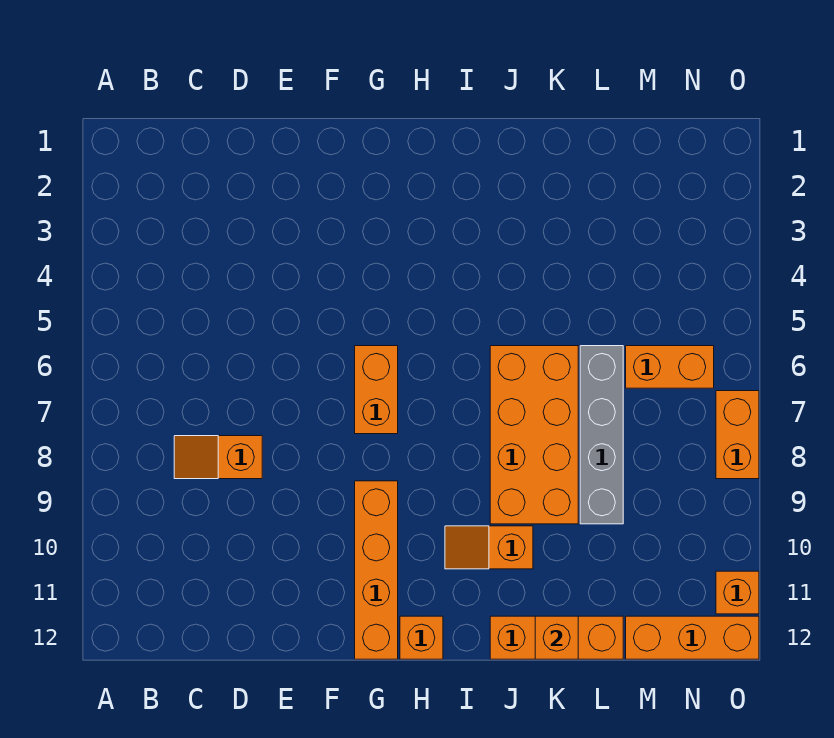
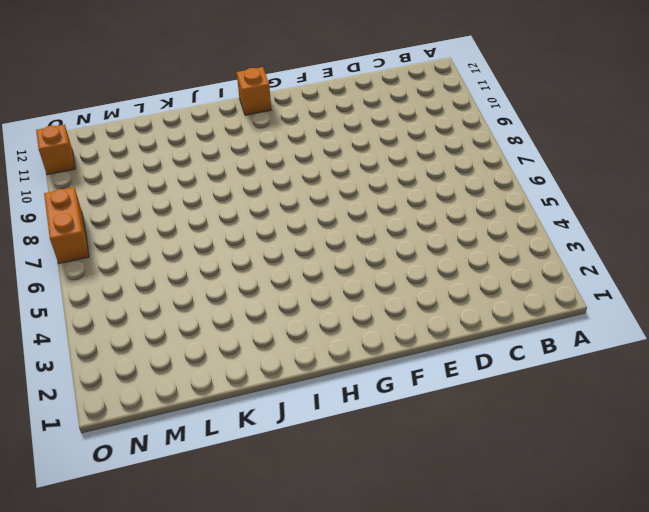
none -> orange slope C8:D8 level 1 top D
none -> orange brick G6:G7 level 1
none -> orange brick G9:G12 level 1

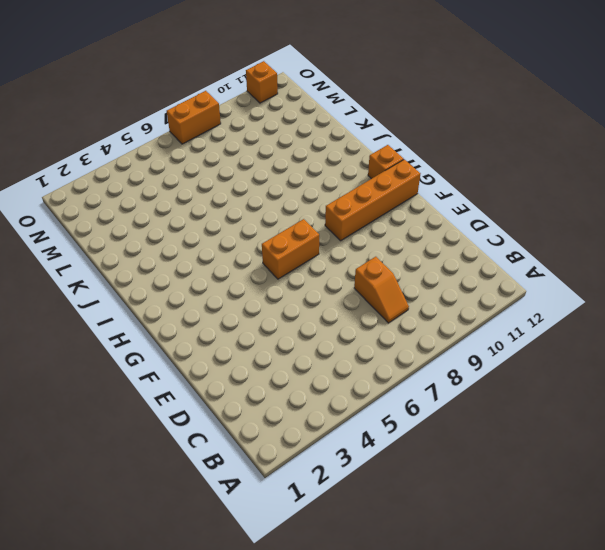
none -> orange slope I10:J10 level 1 top J
none -> orange brick J6:K9 level 1
none -> orange brick J12:L12 level 1

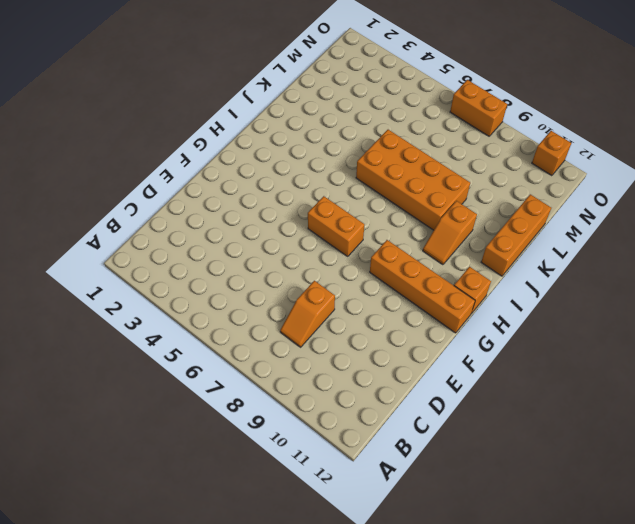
none -> grey brick L6:L9 level 1
none -> orange brick M6:N6 level 1
none -> orange brick M12:O12 level 1

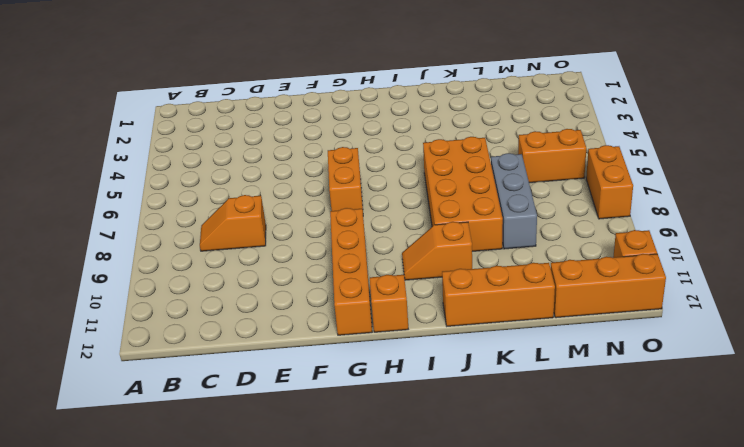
grey brick L7:L9 level 1 -> grey brick L6:L9 level 1
none -> orange brick K12 level 2

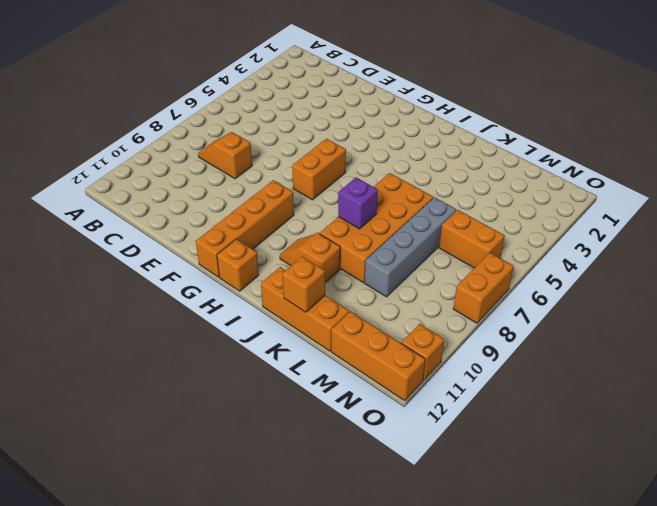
purple brick J8 level 2 -> none

